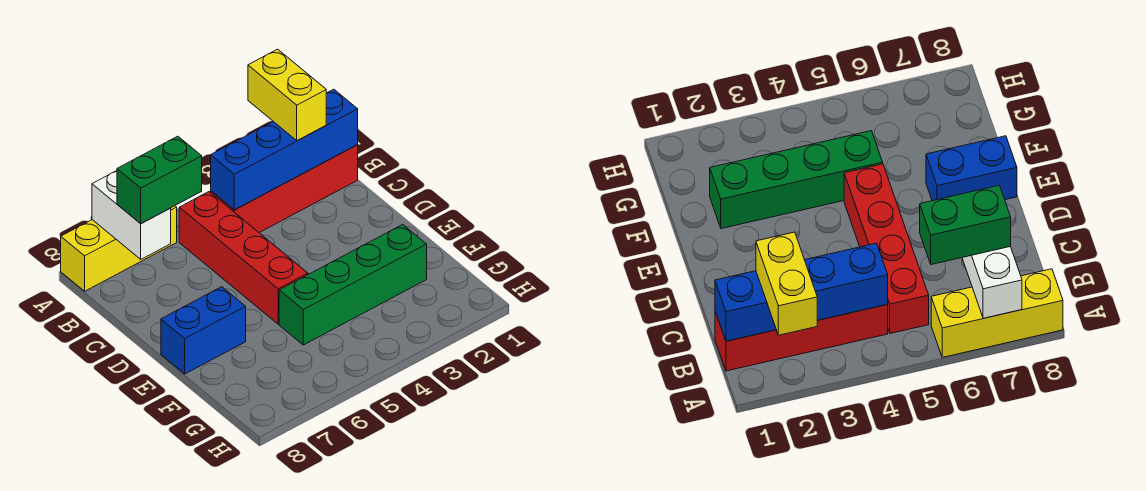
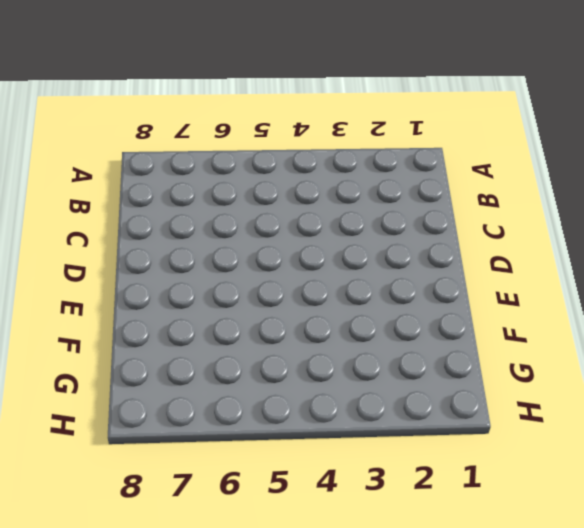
none -> yellow brick A6:A8 level 1
none -> red brick B1:B4 level 1

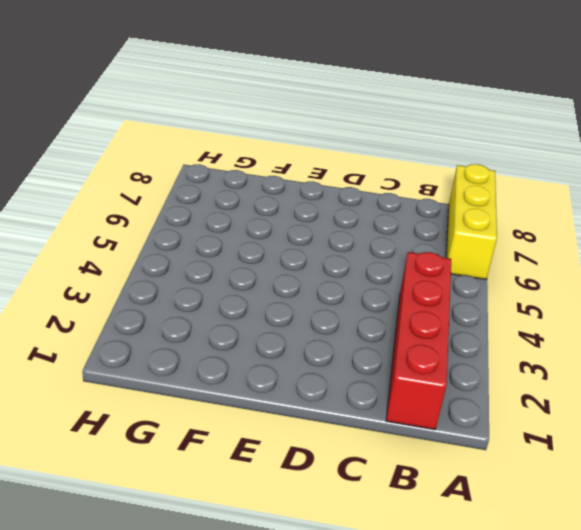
none -> red brick B5:E5 level 1
none -> blue brick E7:E8 level 1

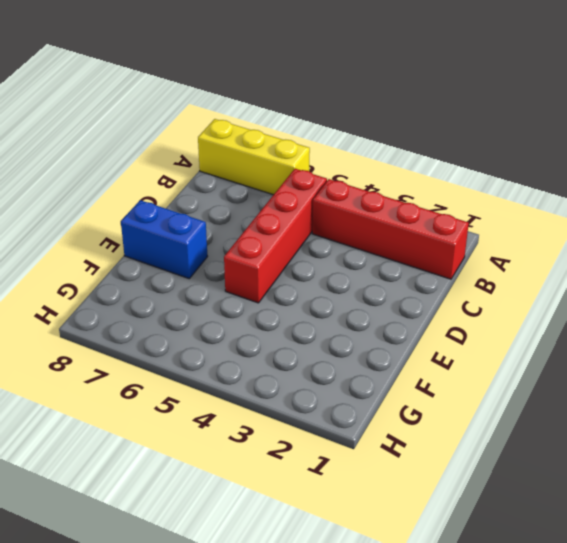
none -> green brick F2:F5 level 1
none -> white brick A7:B7 level 2

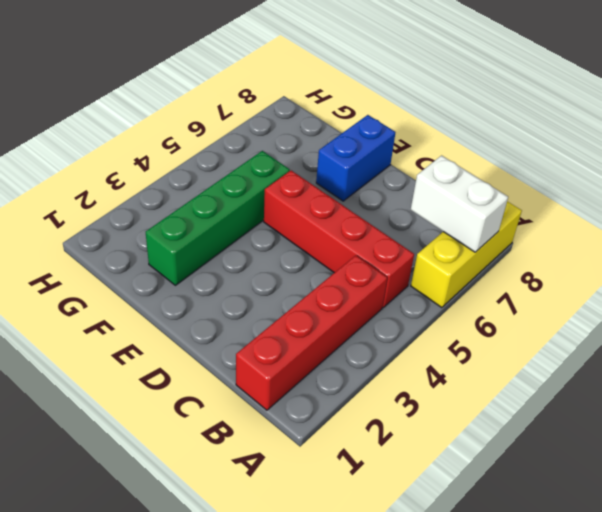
none -> blue brick B1:B4 level 2
none -> yellow brick A2:B2 level 3

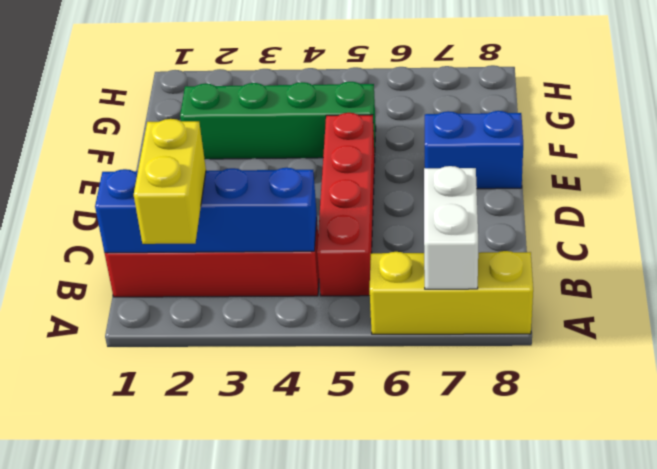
none -> green brick B6:B7 level 3

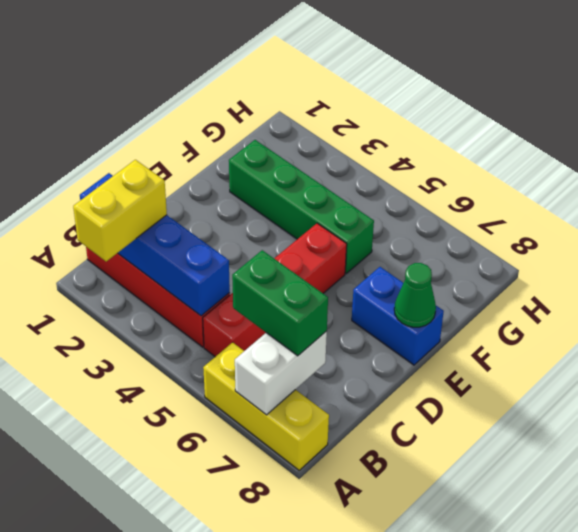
green cone E8 level 2 -> none

